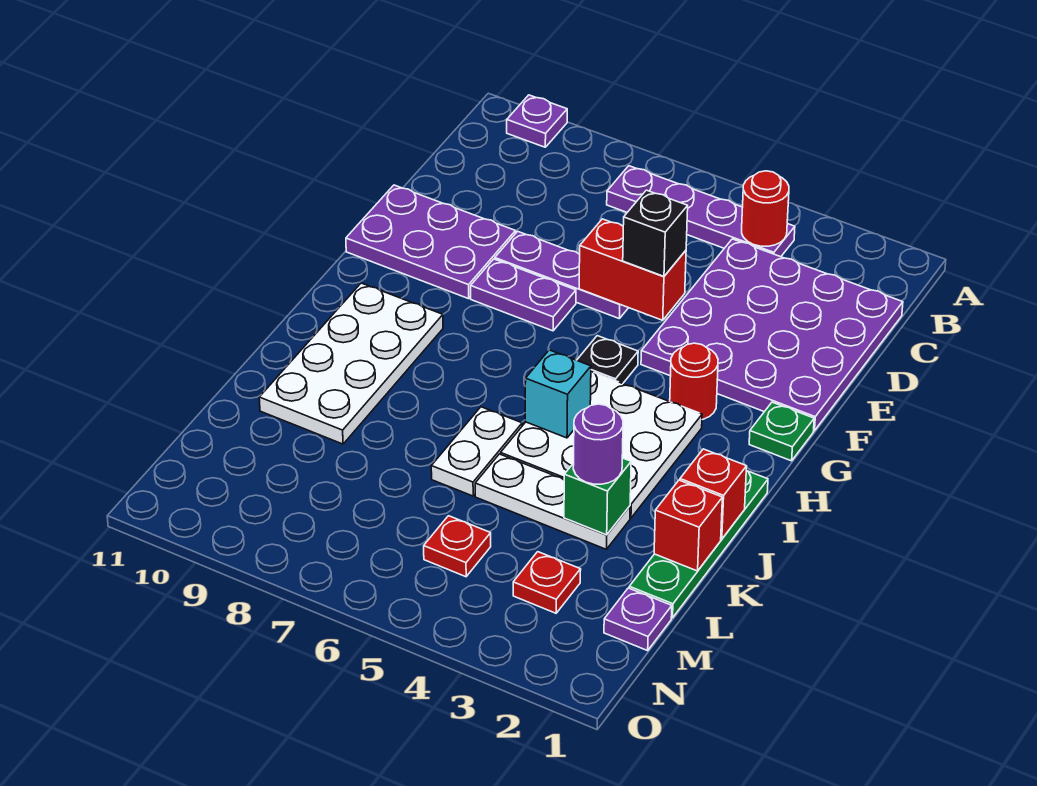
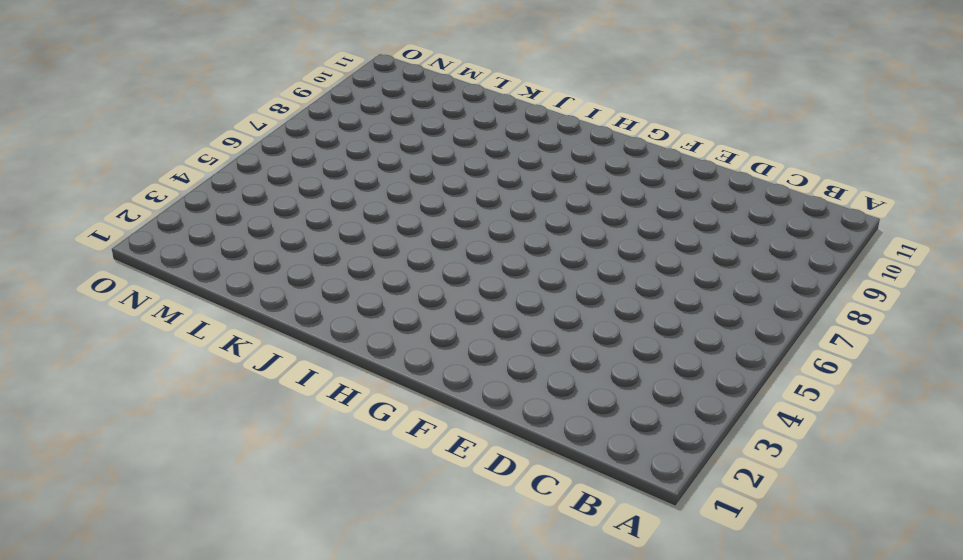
none -> purple plate A10 level 1
none -> purple plate B4:B7 level 1
none -> purple plate C1:F4 level 1

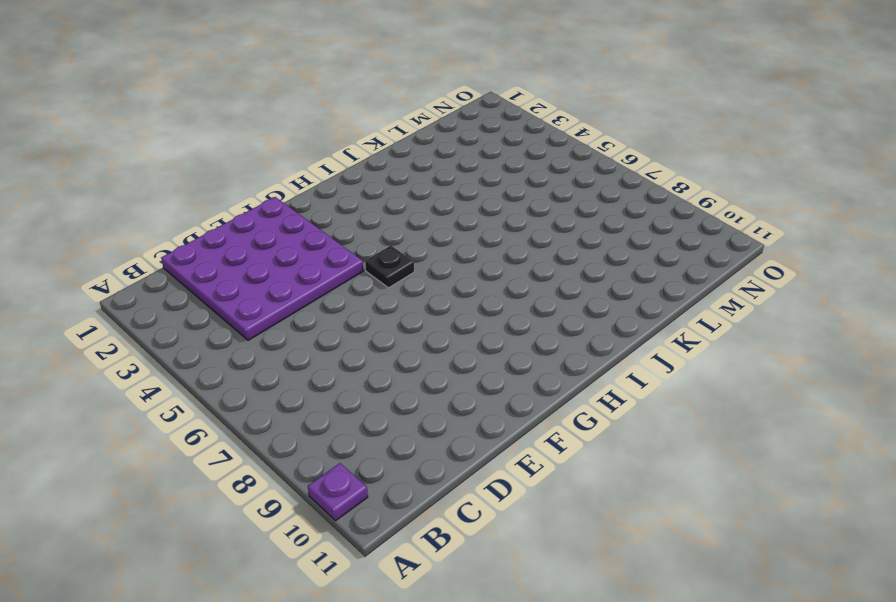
none -> purple plate B4:B7 level 1
none -> purple plate E6:E8 level 1
none -> purple plate E9:F11 level 1

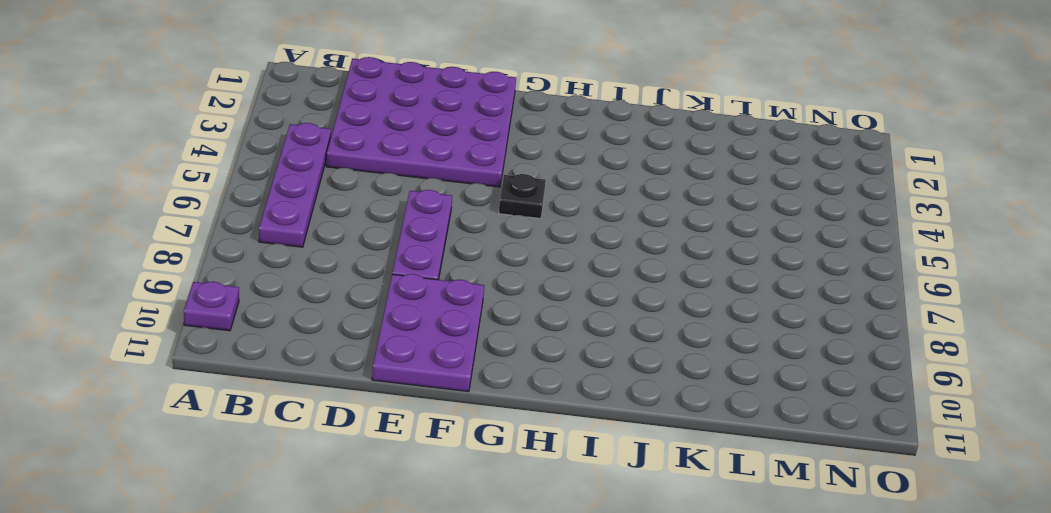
none -> purple plate F7:F8 level 1
none -> green plate G1 level 1
none -> red round brick G3 level 1

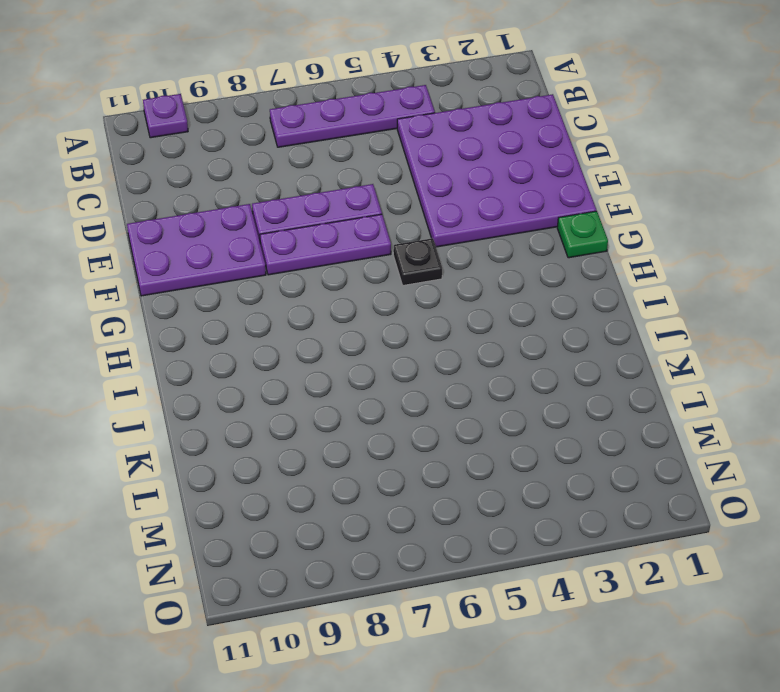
purple plate F6:F8 level 1 -> purple plate F7:F8 level 1
none -> red round brick G3 level 1
none -> white plate H3:J5 level 1
none -> white plate H9:K10 level 1

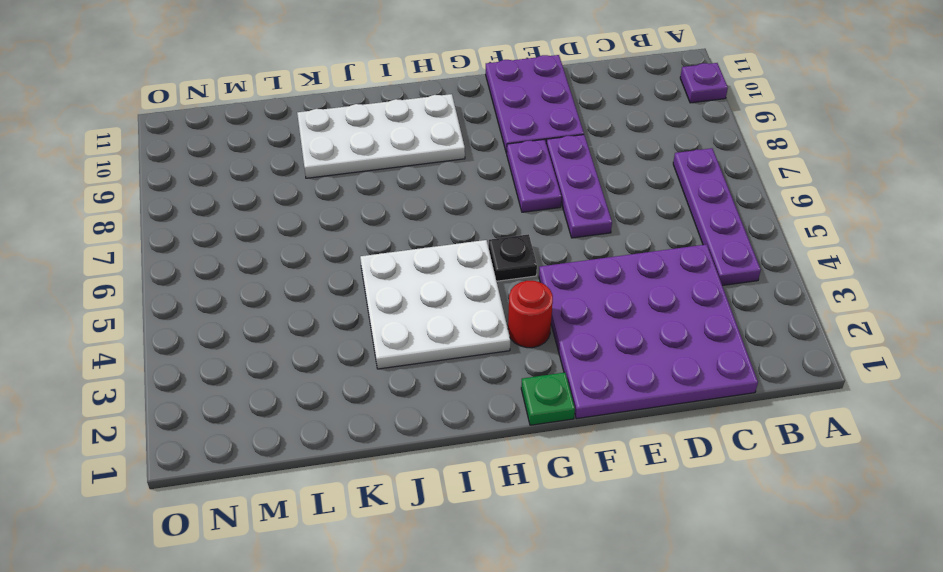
none -> green plate I1:L1 level 1
none -> white plate J6:K6 level 1
none -> white plate K3:K5 level 1

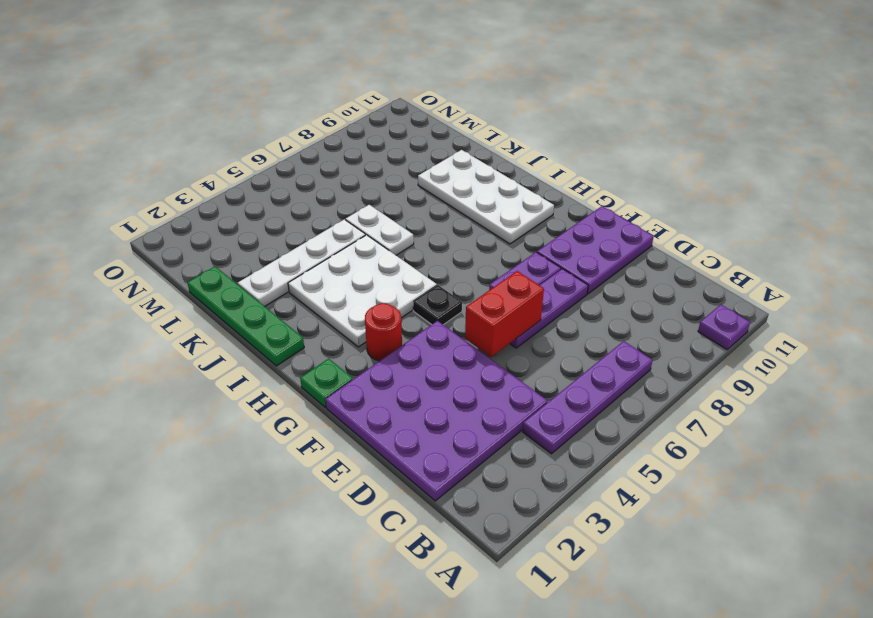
white plate K2:K5 level 1 -> white plate K3:K5 level 1
none -> purple plate M1 level 1
none -> red plate M3 level 1
none -> red plate M5 level 1

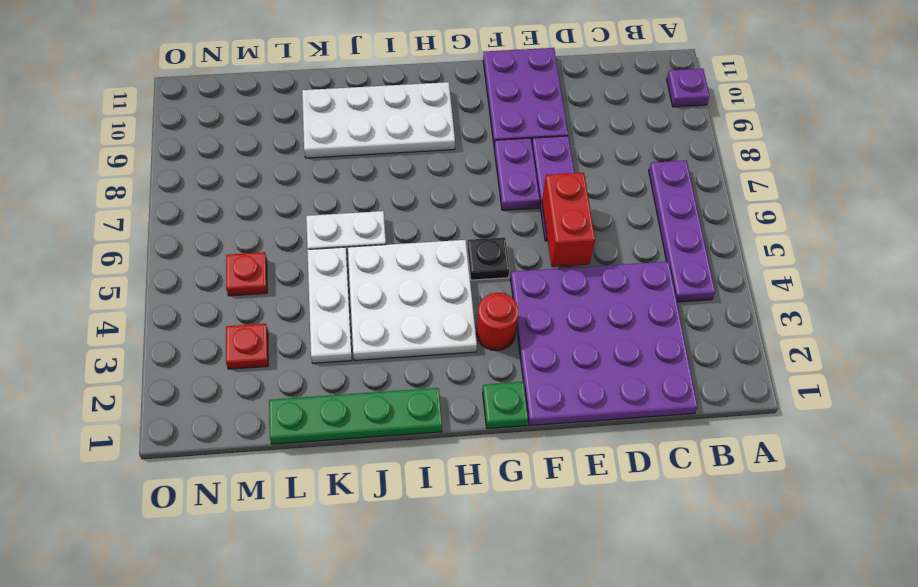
none -> purple plate M1 level 1
none -> red round brick B4 level 2
none -> cyan brick I5 level 2

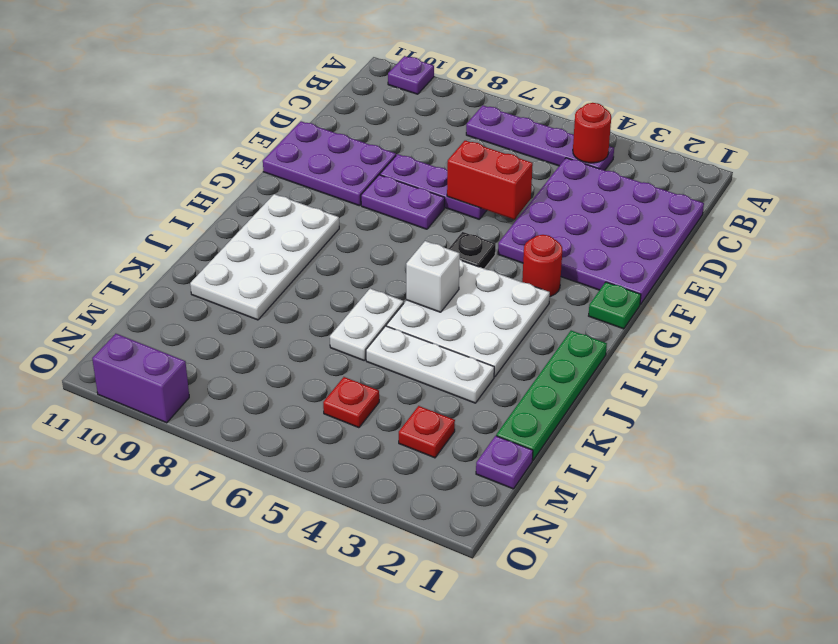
white brick I5 level 2 -> cyan brick I5 level 2
purple brick O9:O10 level 1 -> none
none -> red brick J1 level 2
none -> red brick K1 level 2
none -> green brick K3 level 2

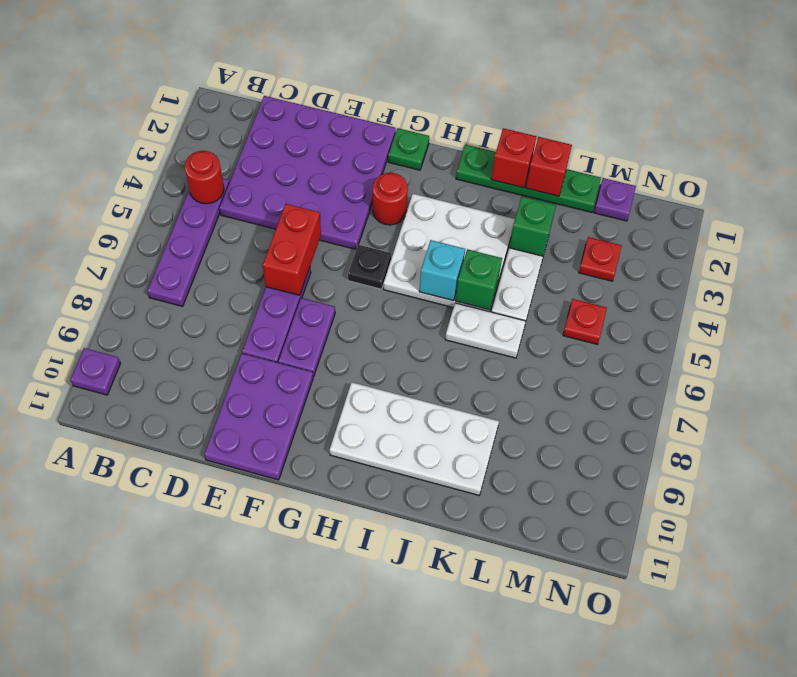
green brick J5 level 2 -> none
none -> black brick E5 level 3
none -> purple round brick K3 level 3

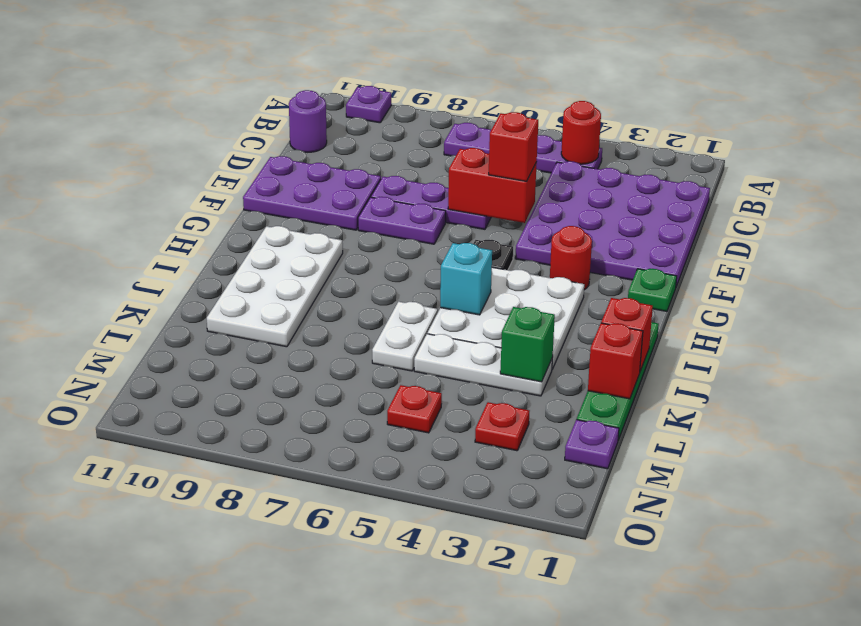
purple round brick C11 level 1 -> purple round brick K3 level 3
red brick E5 level 3 -> black brick E5 level 3

